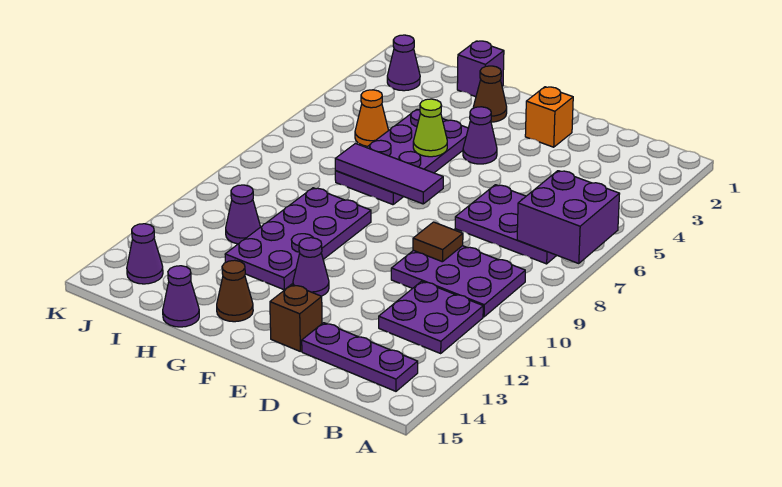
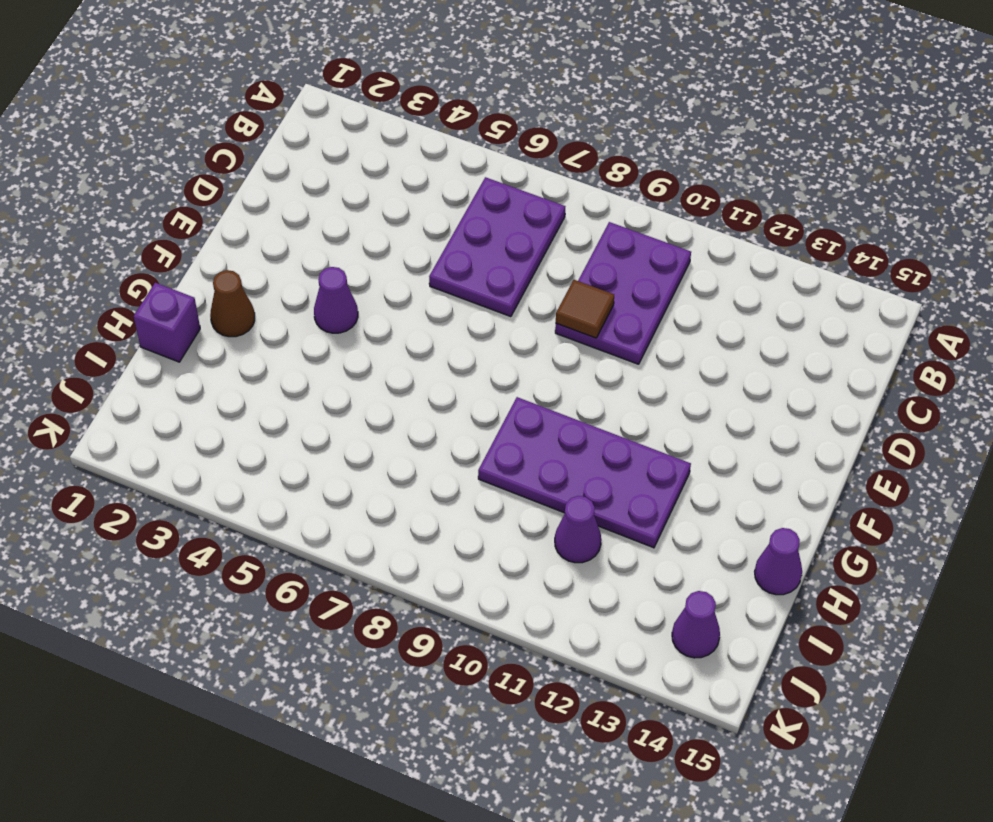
none -> purple plate B11:C12 level 1
none -> purple plate B14:D14 level 1
none -> orange brick E2 level 1

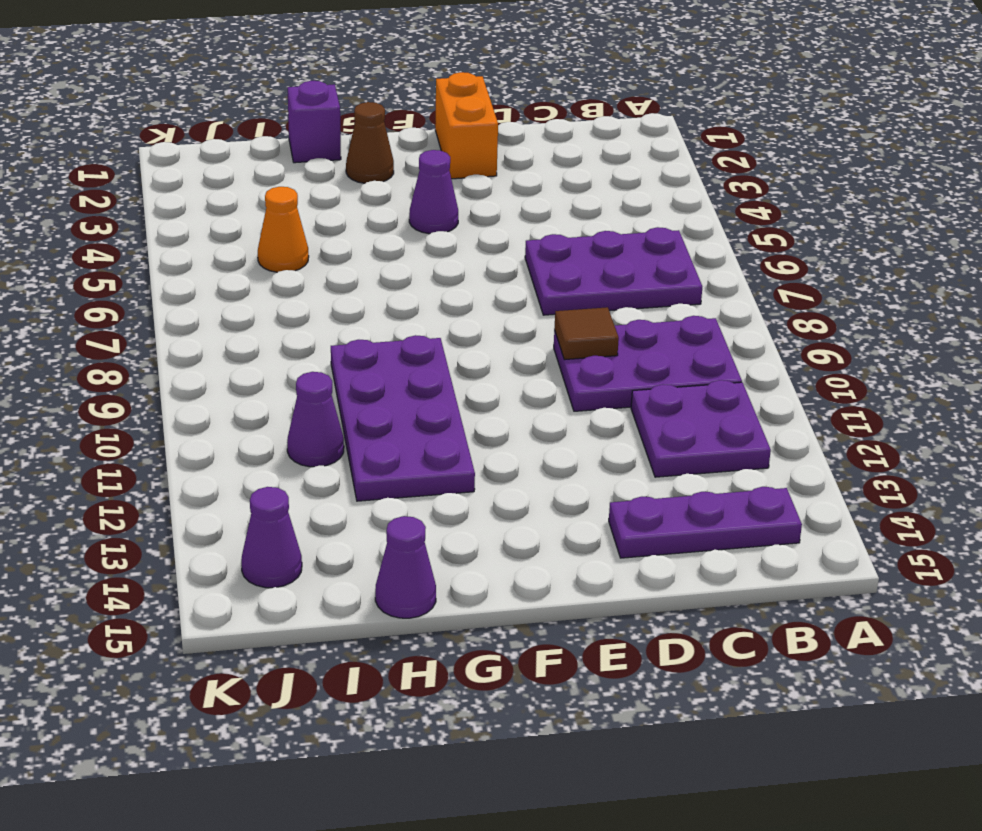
orange brick E1:E2 level 1 -> orange brick E2 level 1
none -> brown brick E14 level 1
none -> purple cone F12 level 1
none -> purple plate G4:H7 level 1

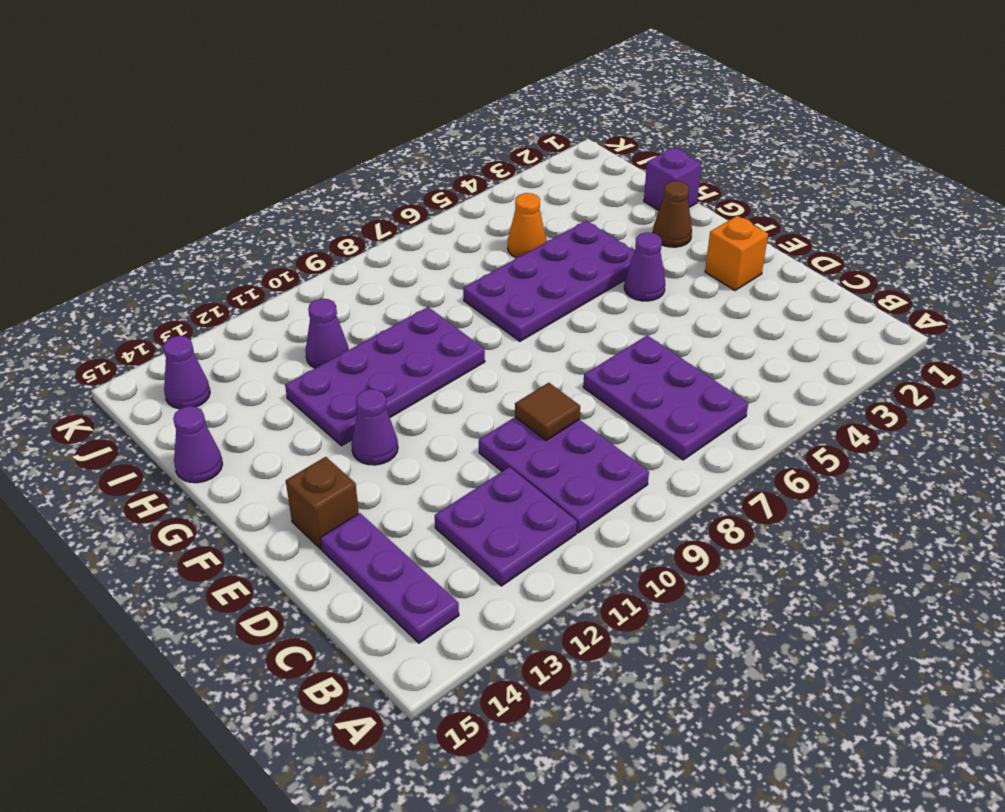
none -> brown cone G14 level 1
none -> purple cone J2 level 1
none -> purple brick A6:B7 level 2

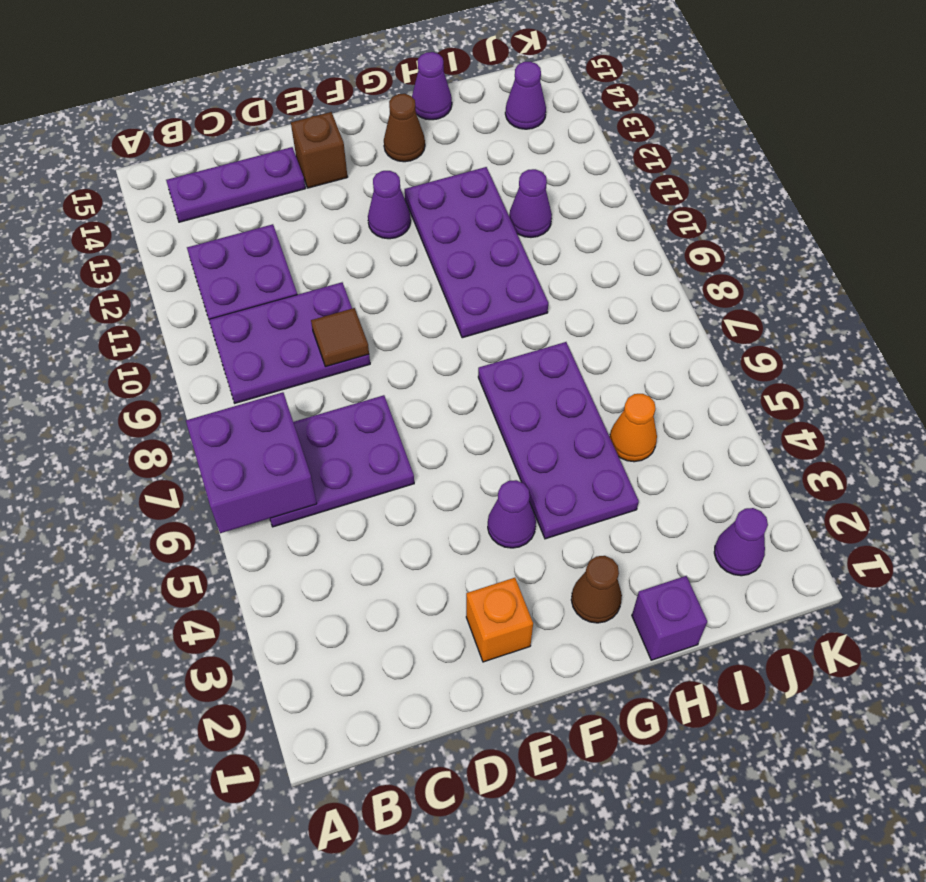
none -> purple tile F7:H7 level 2
none -> lime cone G5 level 2

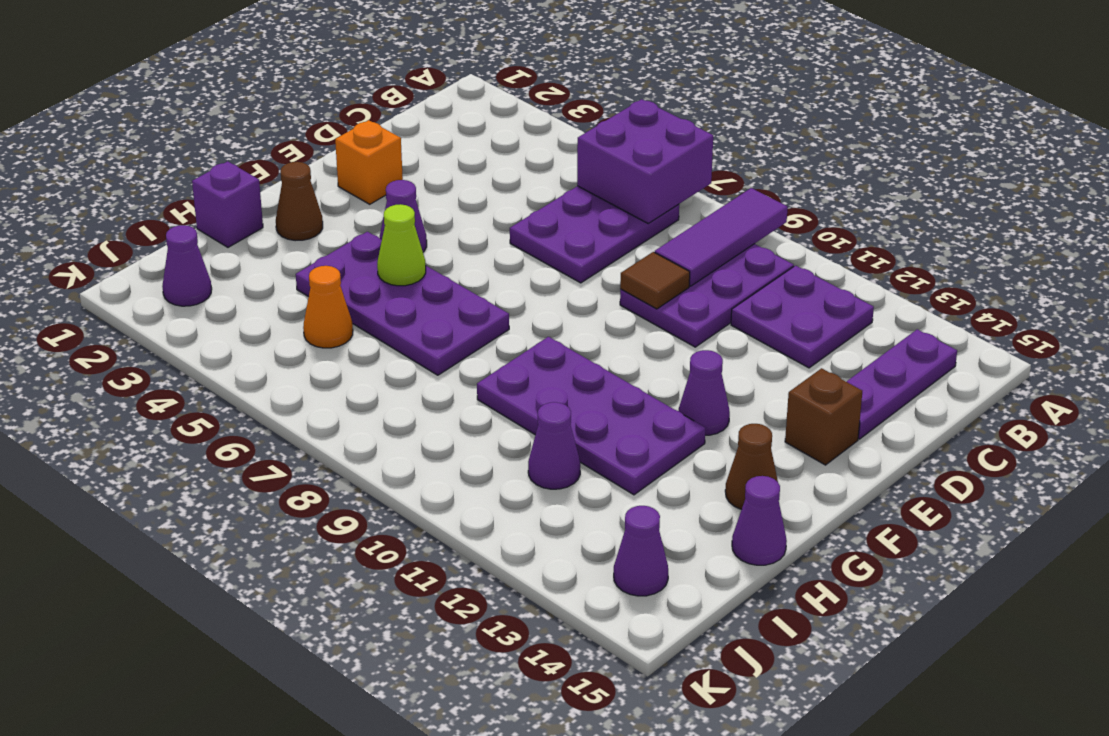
purple tile A9:C9 level 2 -> purple tile F7:H7 level 2

